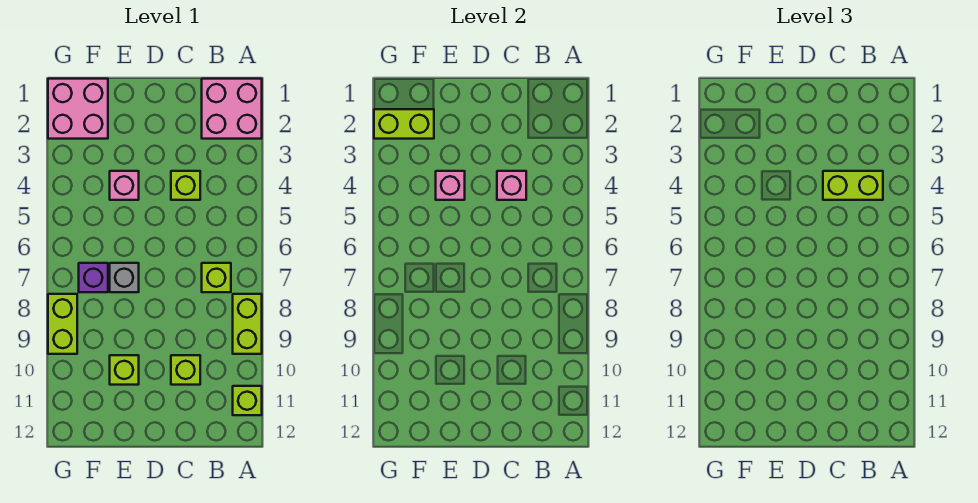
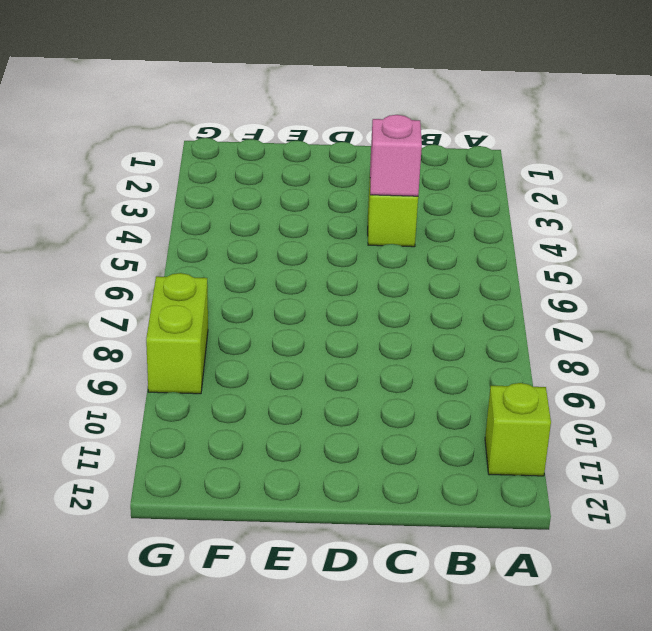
none -> pink brick A1:B2 level 1
none -> lime brick A8:A9 level 1
none -> lime brick B7 level 1

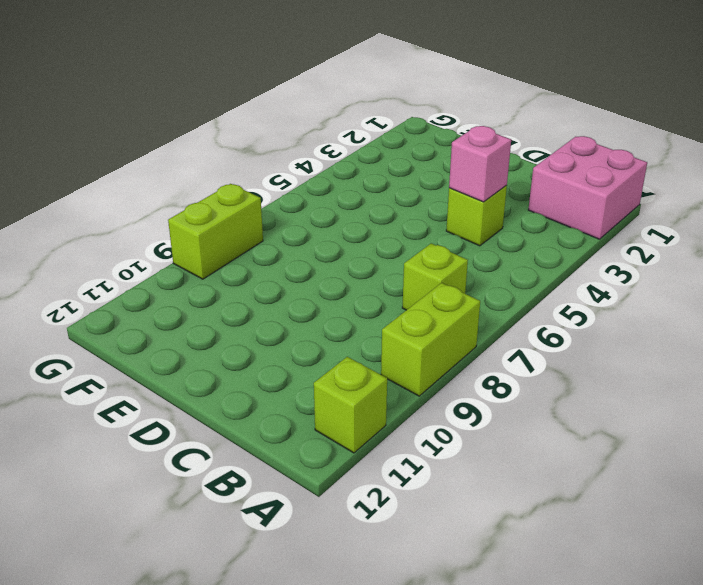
none -> lime brick C10 level 1
none -> pink brick E4 level 1
none -> grey brick E7 level 1

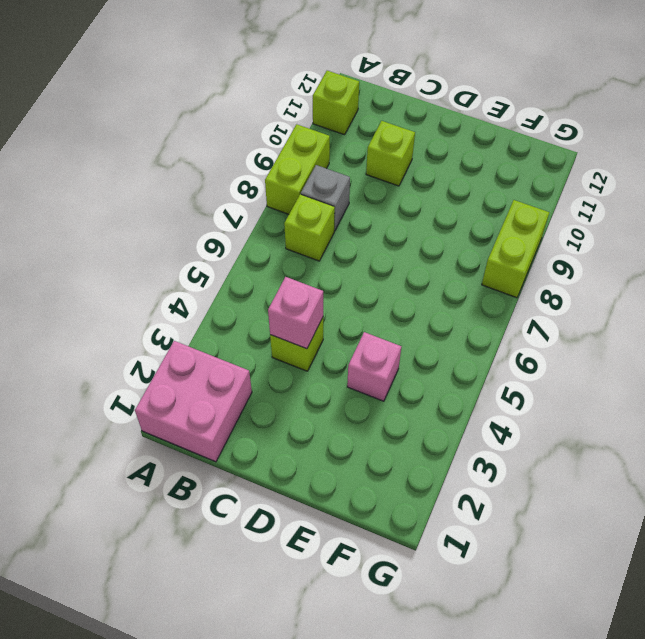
grey brick B8 level 1 -> grey brick E7 level 1
none -> lime brick E10 level 1
none -> pink brick F1:G2 level 1
none -> purple brick F7 level 1

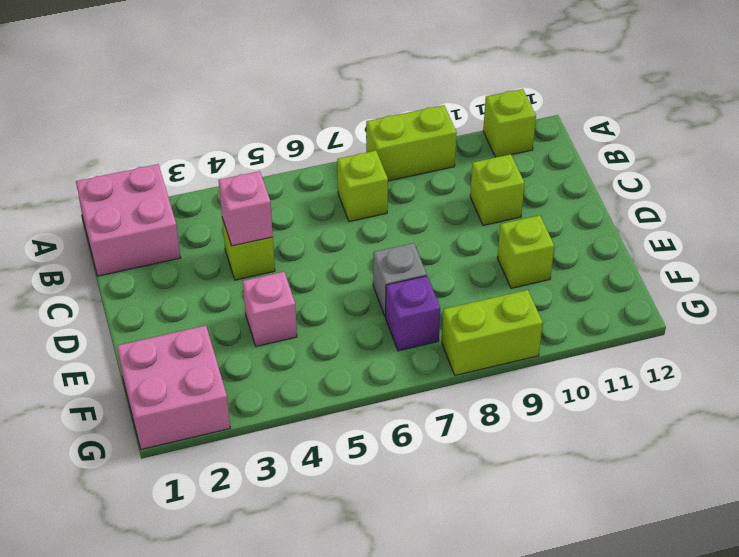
none -> pink brick E4 level 2
none -> lime brick F2:G2 level 2
none -> lime brick B4:C4 level 3

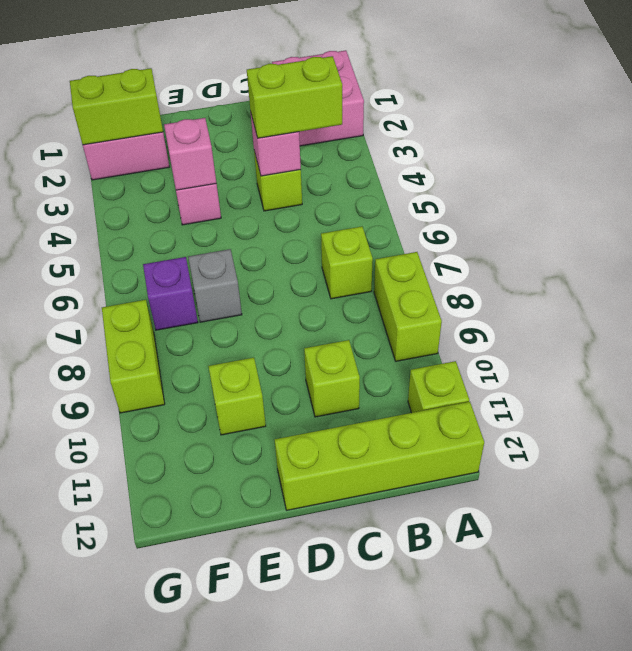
lime brick A12:D12 level 1 -> none

